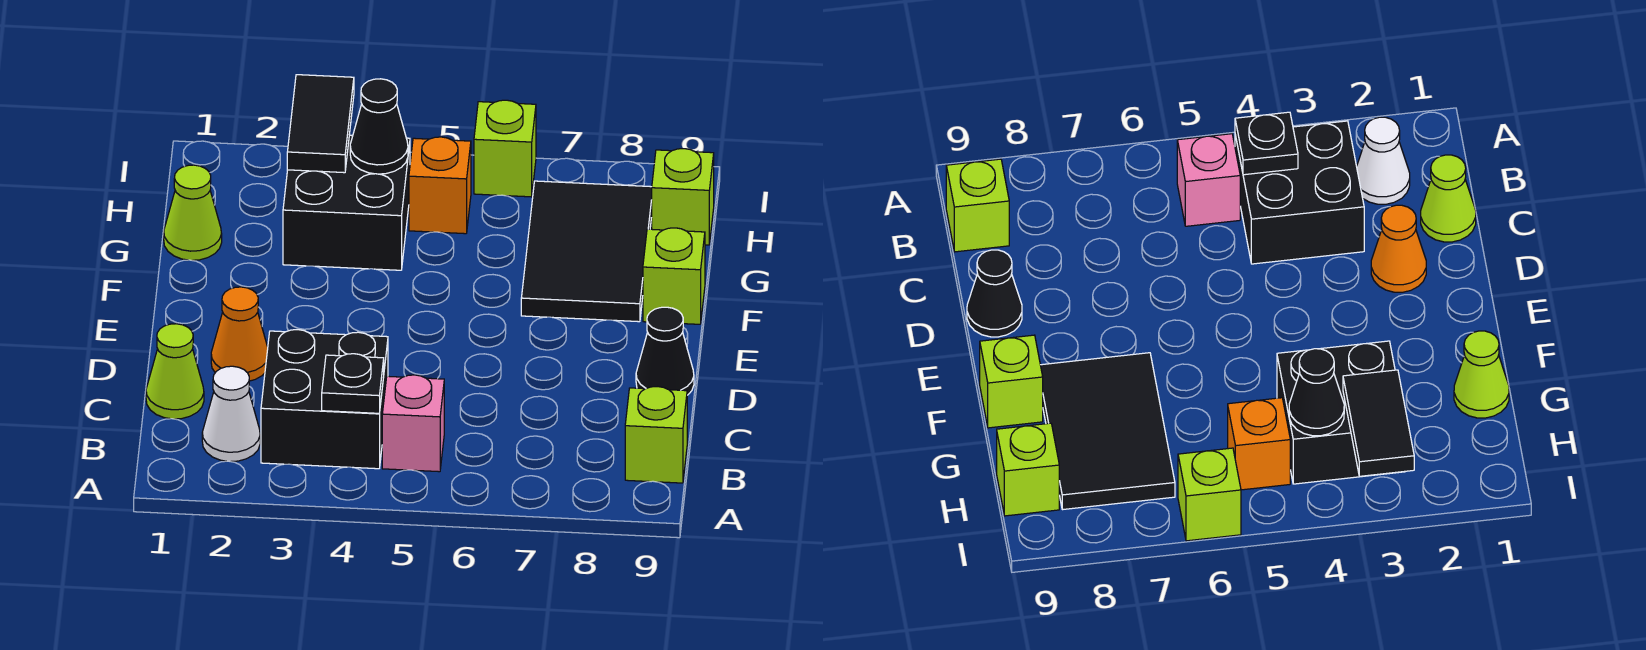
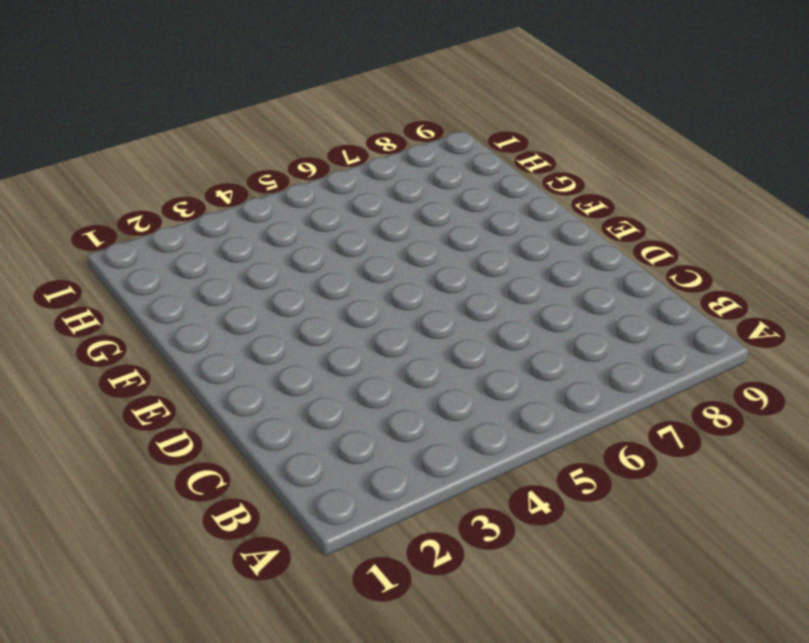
none -> white cone B2 level 1
none -> black brick B3:C4 level 1
none -> pink brick B5 level 1

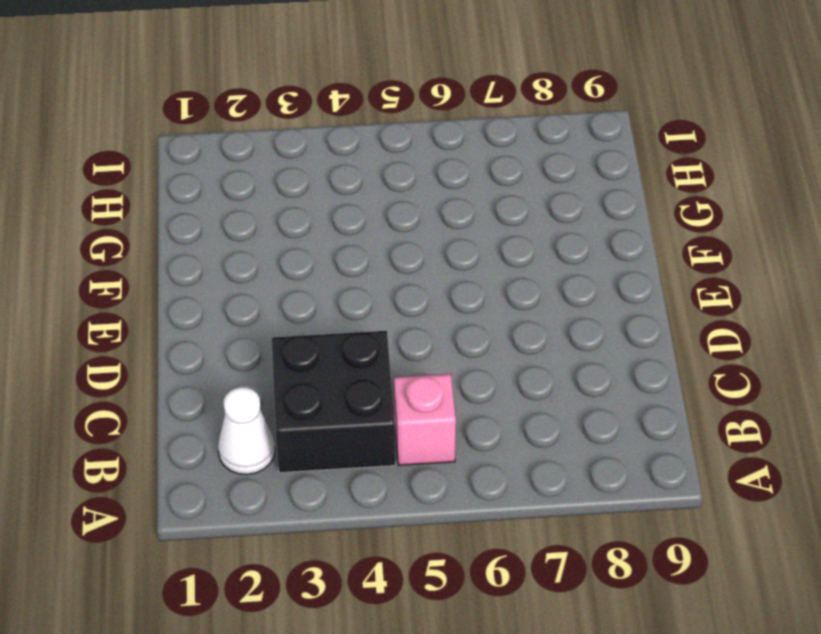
none -> lime brick B9 level 1
none -> lime cone C1 level 1
none -> orange cone D2 level 1

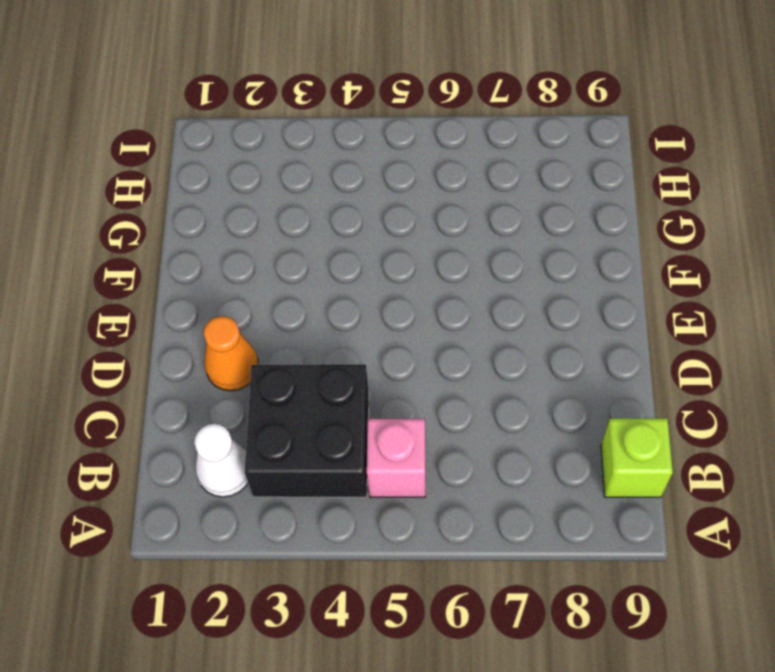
none -> lime cone C1 level 1
none -> black cone D9 level 1
none -> black tile F7:H8 level 1

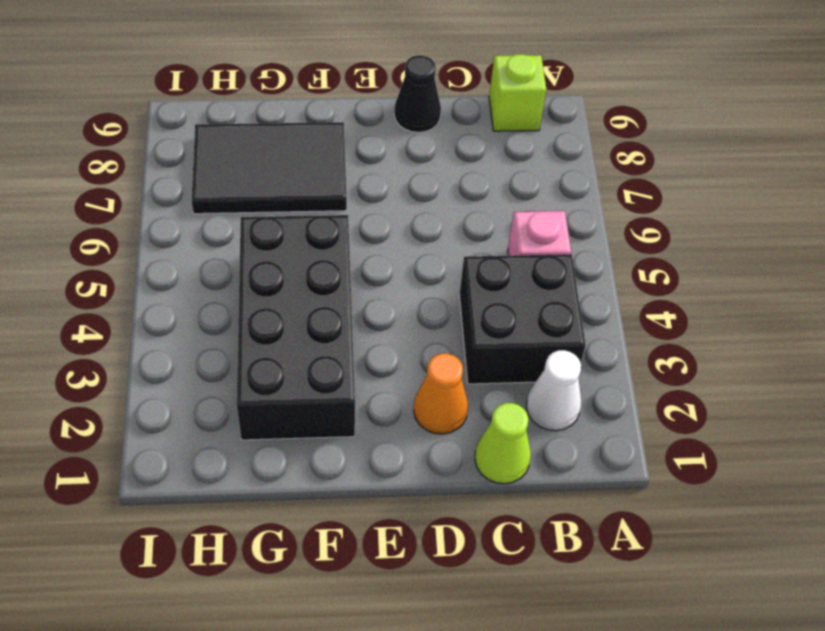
black brick F2:G5 level 1 -> black brick G3:H4 level 1
none -> lime brick F9 level 1
none -> lime cone G1 level 1
none -> orange brick H5 level 1

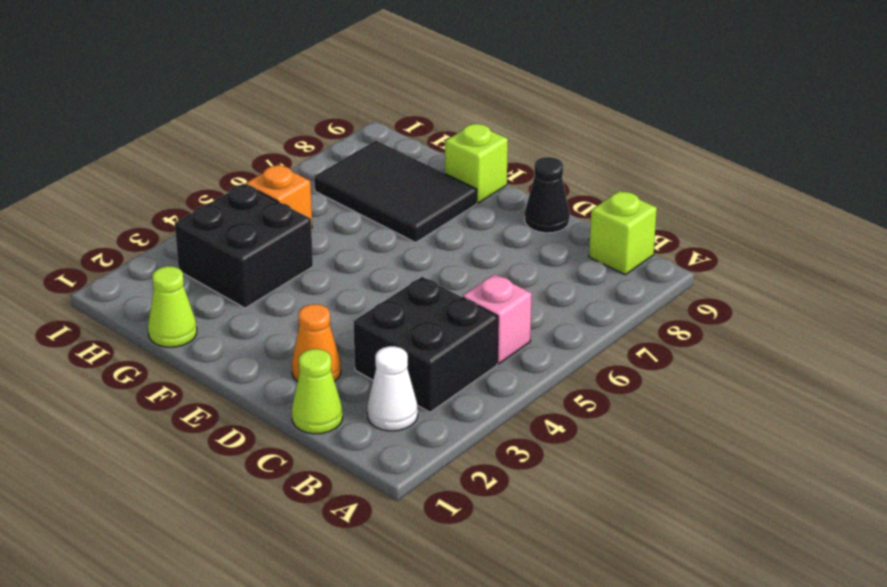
none -> lime brick H9 level 1
none -> lime brick I6 level 1
none -> black plate B4 level 2

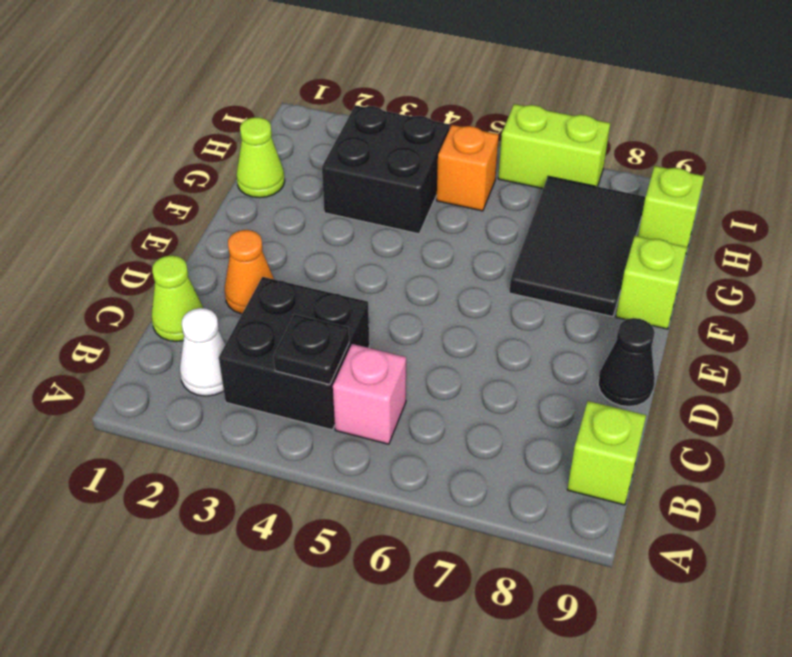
lime brick I6:I7 level 1 -> lime brick I6 level 1
none -> black tile H3:I3 level 2
none -> black cone H4 level 2

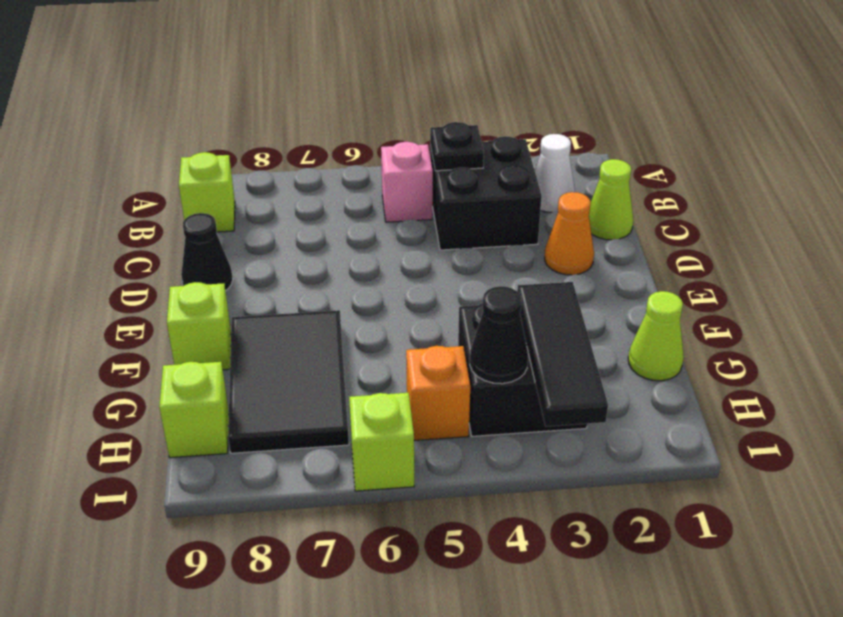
black tile G3:I3 level 2 -> black tile H3:I3 level 2

